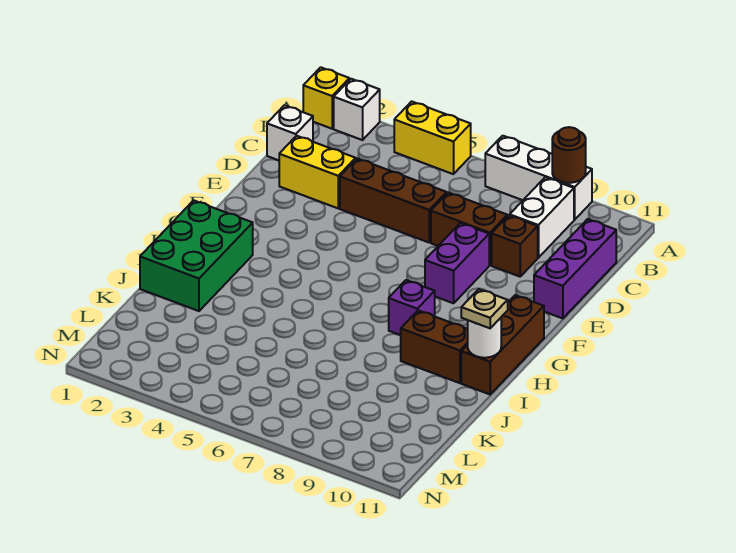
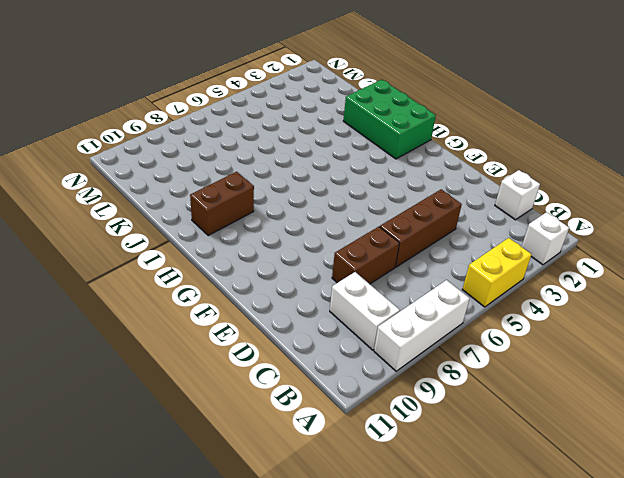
none -> yellow brick A1 level 1
none -> purple brick C11:E11 level 1
none -> yellow brick D2:D3 level 1

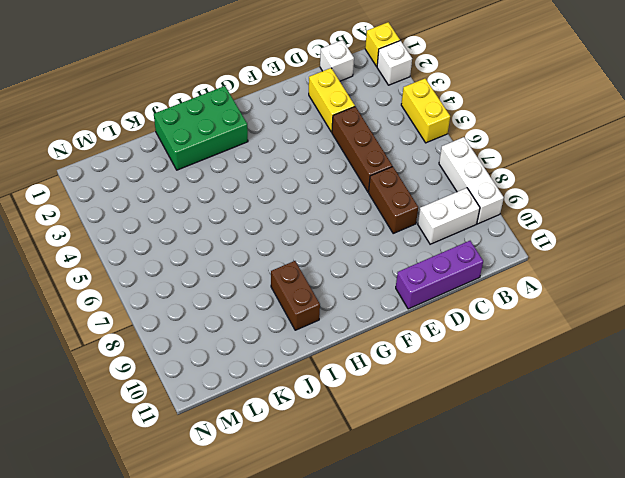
none -> brown brick D9 level 1
none -> purple brick E8:F8 level 1
none -> brown brick G11:I11 level 1

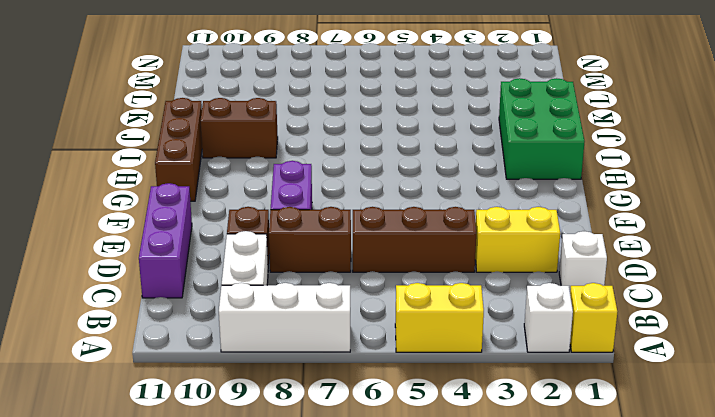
none -> purple brick H8 level 1
none -> brown round brick A9 level 2
none -> white round brick I11 level 2

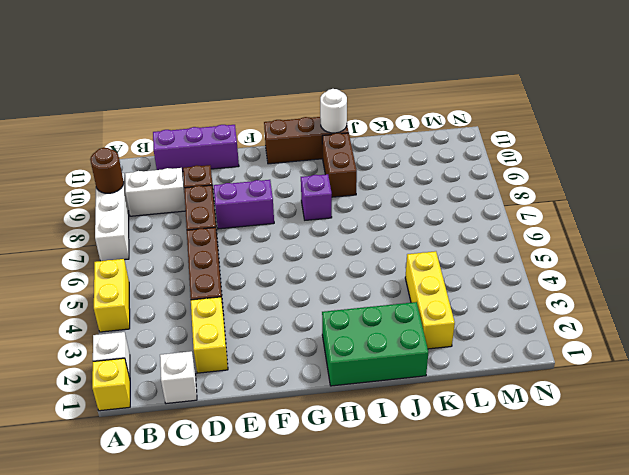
yellow brick K2:K4 level 1 -> none
none -> tan plate I11 level 3

